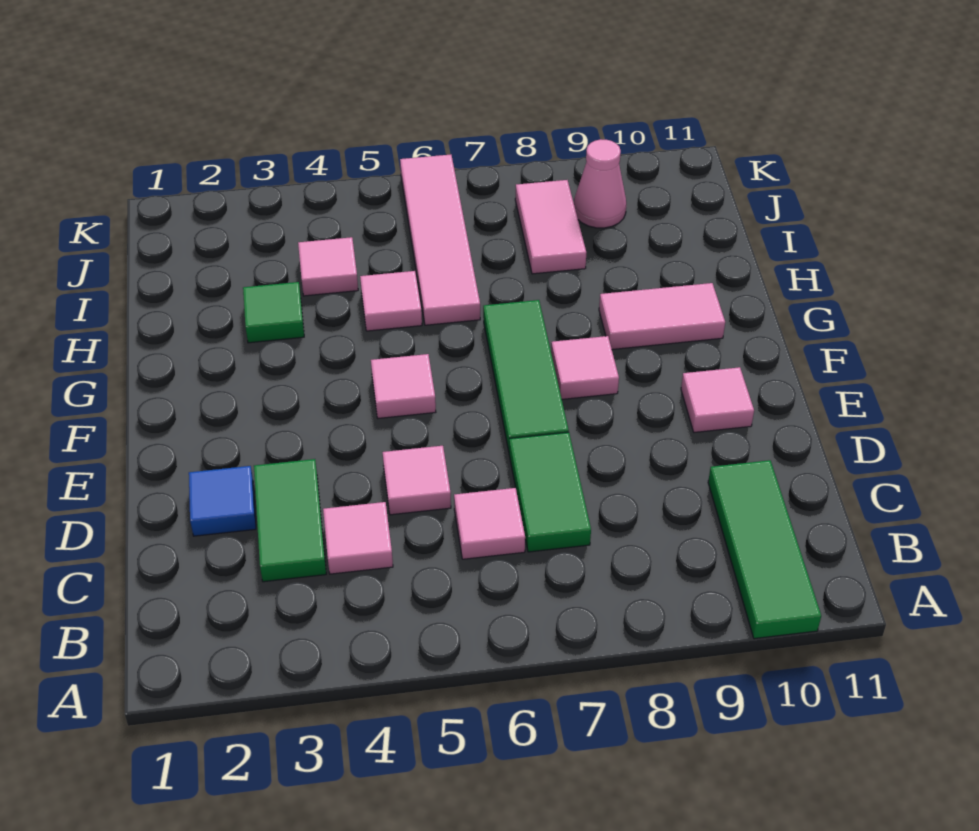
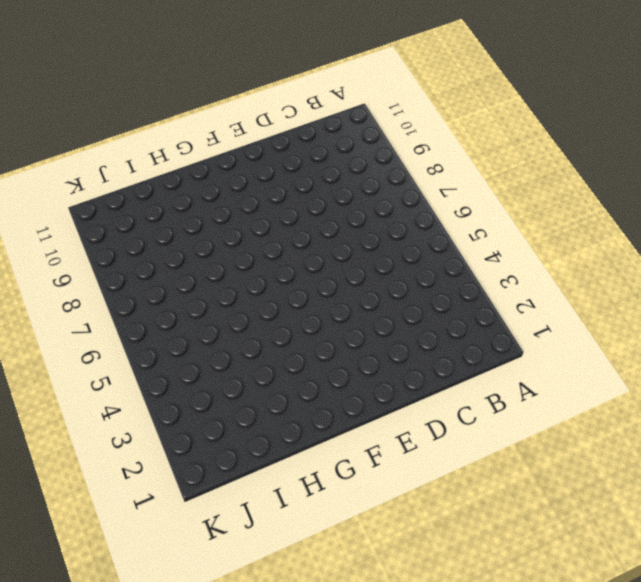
none -> green tile A10:C10 level 1
none -> green tile C3:D3 level 1
none -> pink tile C4 level 1

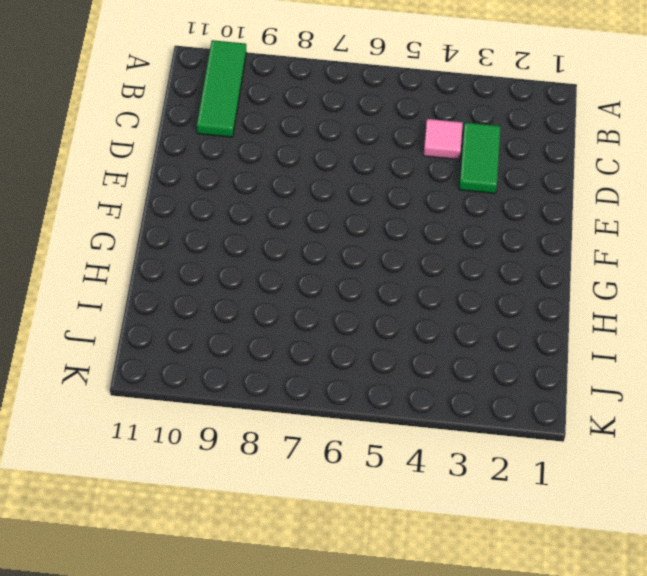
none -> pink tile C6 level 1
none -> green tile C7:D7 level 1
none -> blue tile D2 level 1

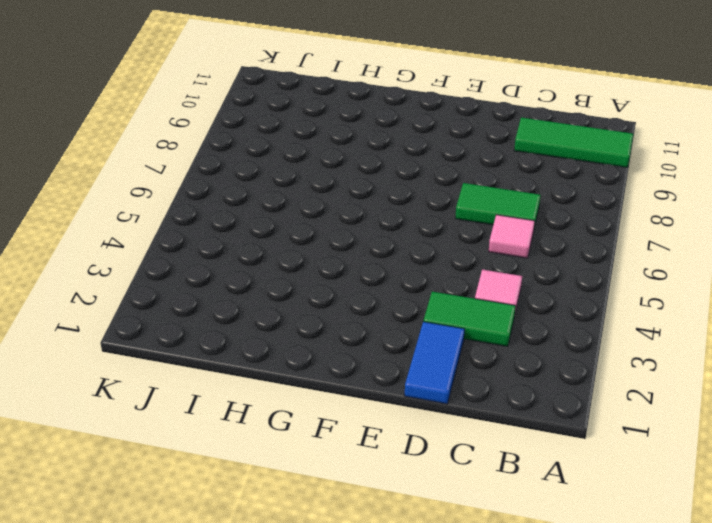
blue tile D1:D2 level 1 -> blue tile D2 level 1
none -> pink tile D5 level 1
none -> green tile E7:G7 level 1
none -> pink tile E10 level 1

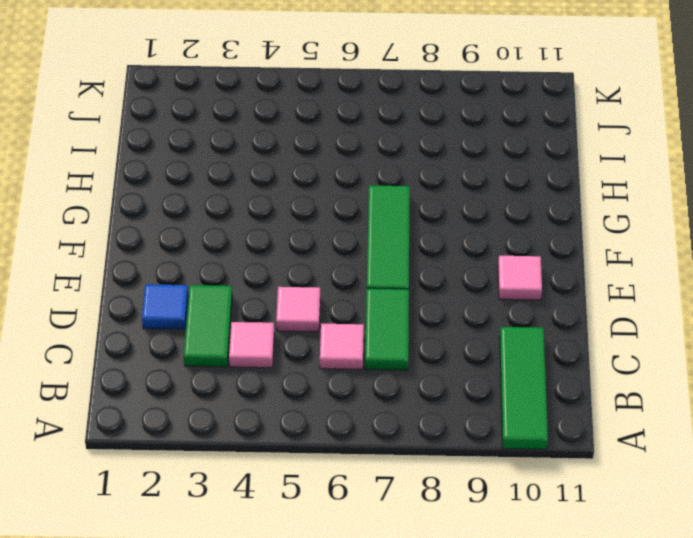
none -> pink tile F5 level 1
none -> pink tile F8 level 1
none -> pink tile G9:G10 level 1

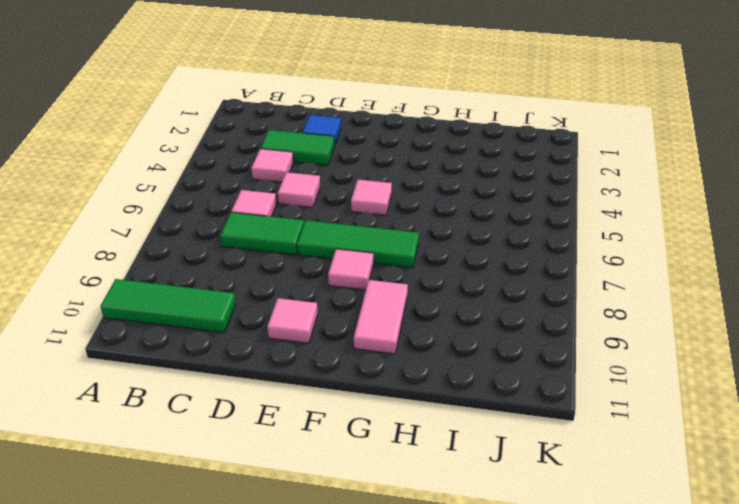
none -> green tile H3 level 1
none -> pink tile H5 level 1
none -> pink tile H6:K6 level 1

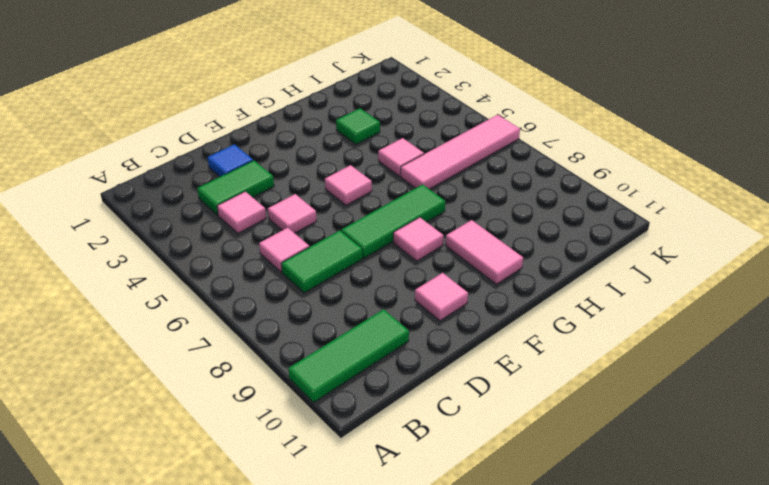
none -> pink tile I4 level 1
none -> pink tile I8:J8 level 1
none -> pink cone J9 level 1

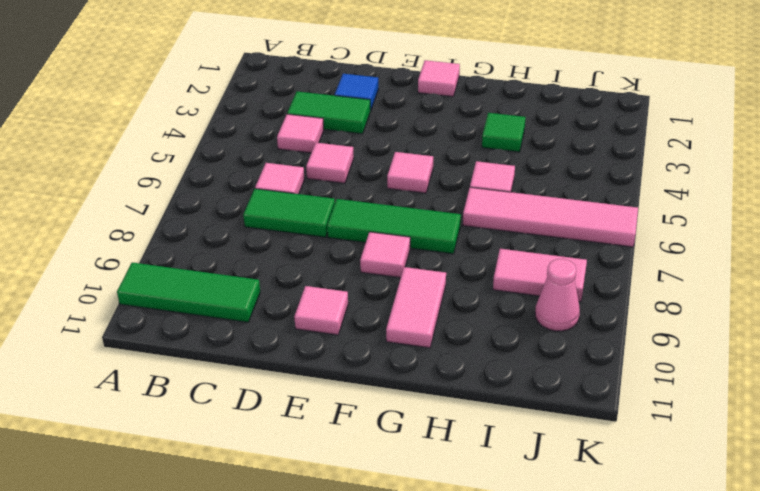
pink tile F1 level 1 -> pink tile I4 level 1

